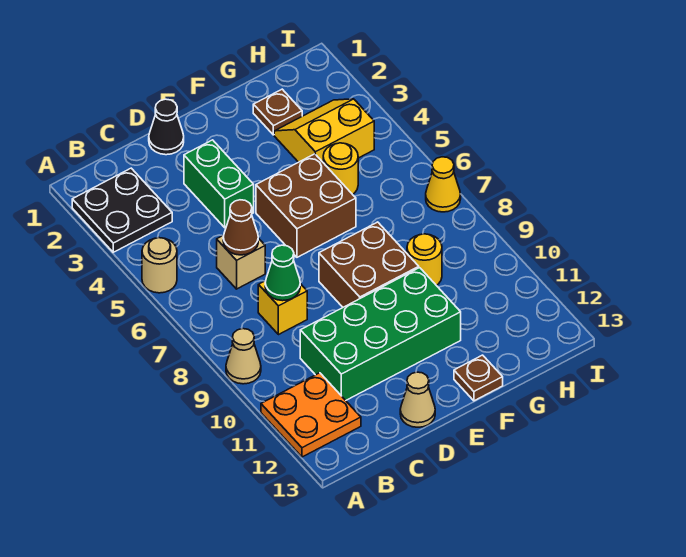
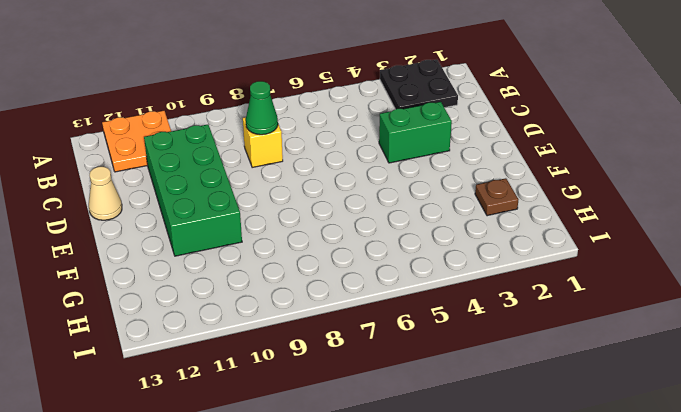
none -> tan round brick A5 level 1
none -> tan cone A9 level 1
none -> tan brick C6 level 1

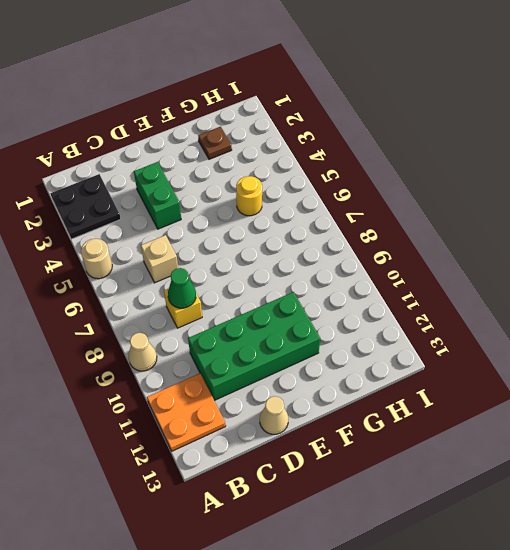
none -> black cone D1 level 1
none -> brown brick E5:F6 level 1
none -> brown brick E8:F9 level 1

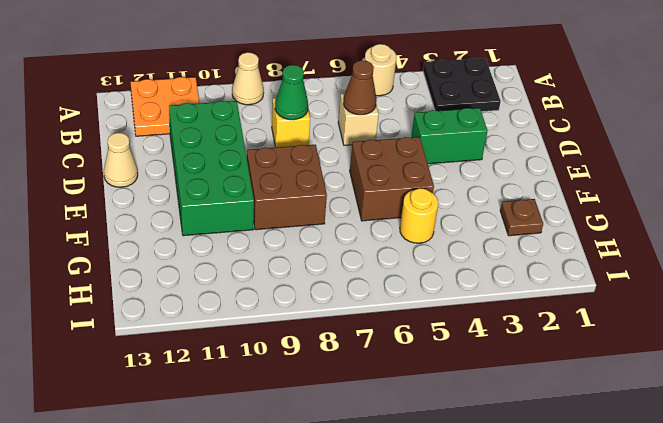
none -> black cone D1 level 1
none -> brown plate F13 level 1
none -> yellow slope G3:H4 level 1 top 4

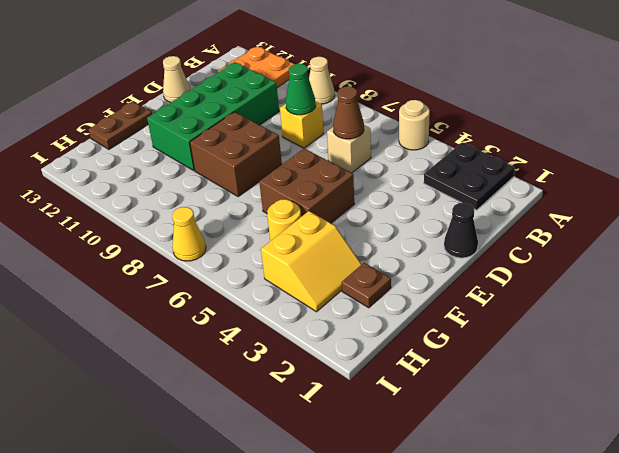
brown plate F13:G13 level 1 -> brown plate F13 level 1
none -> green brick D3:D4 level 1
none -> yellow round brick G9 level 1

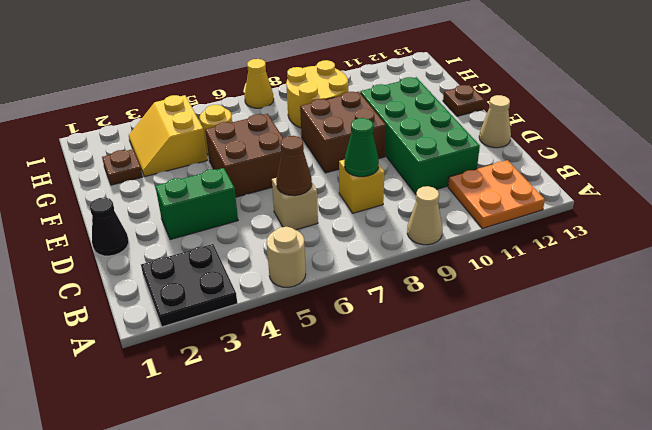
yellow round brick G8:H9 level 1 -> yellow round brick G9 level 1

